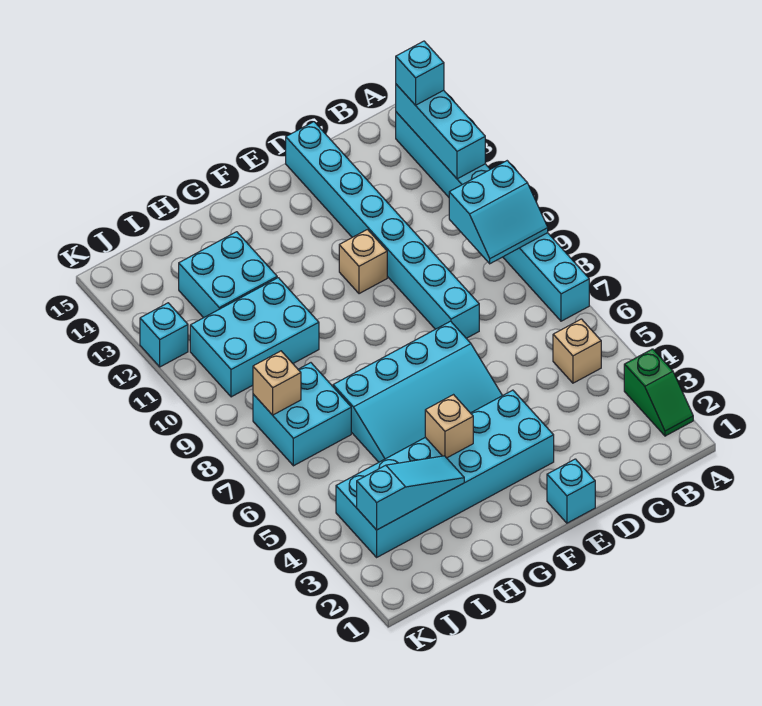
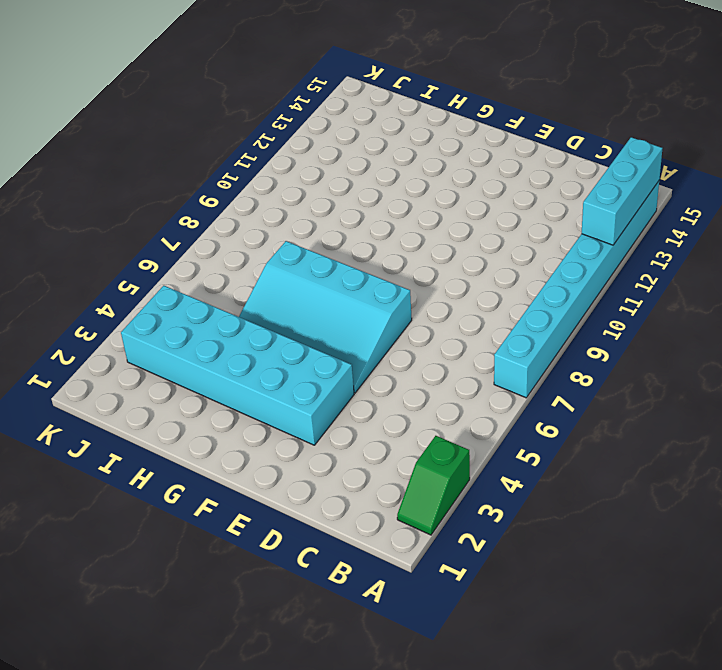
none -> tan brick B5 level 1
none -> cyan brick D8:D15 level 1
none -> cyan brick E1 level 1

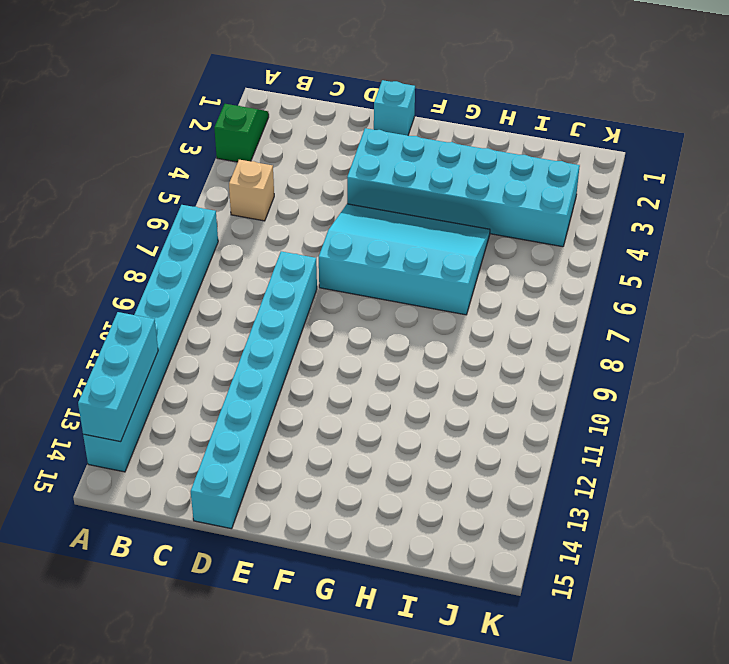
none -> tan brick E11 level 1
none -> cyan brick H10:J11 level 1
none -> cyan brick H12:I13 level 1

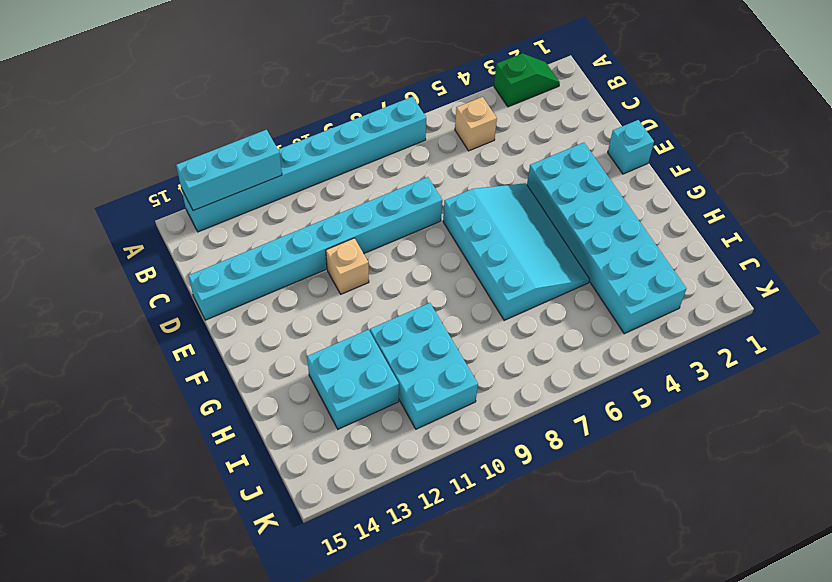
none -> cyan brick I7:J8 level 1
none -> cyan brick K12 level 1
none -> cyan slope A9:B10 level 2 top 10

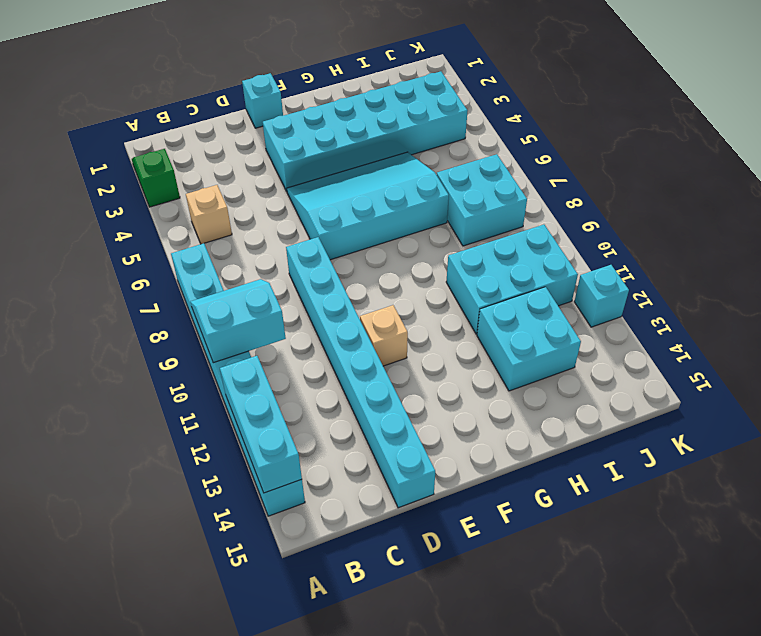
none -> tan brick G4 level 2
none -> cyan slope H3:J3 level 2 top J
none -> tan brick J8 level 2

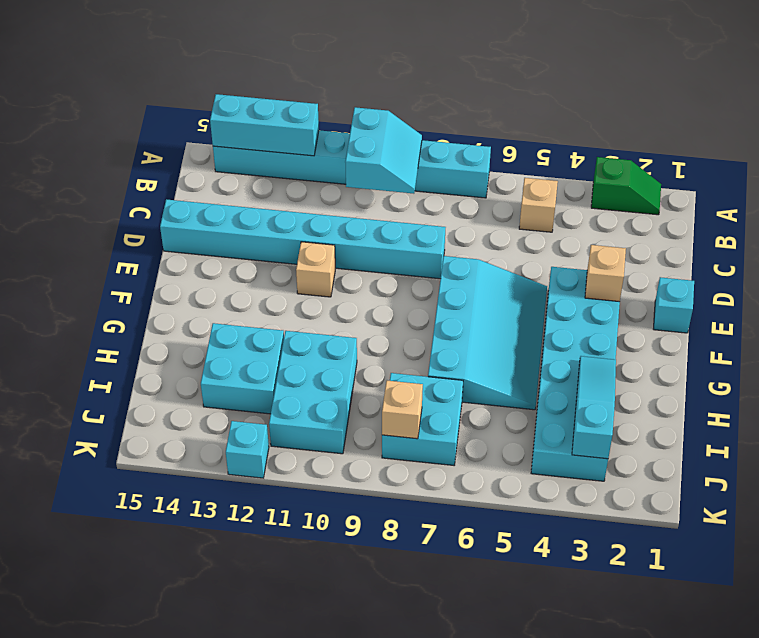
tan brick E3 level 2 -> tan brick G4 level 2
none -> cyan brick A14 level 3

